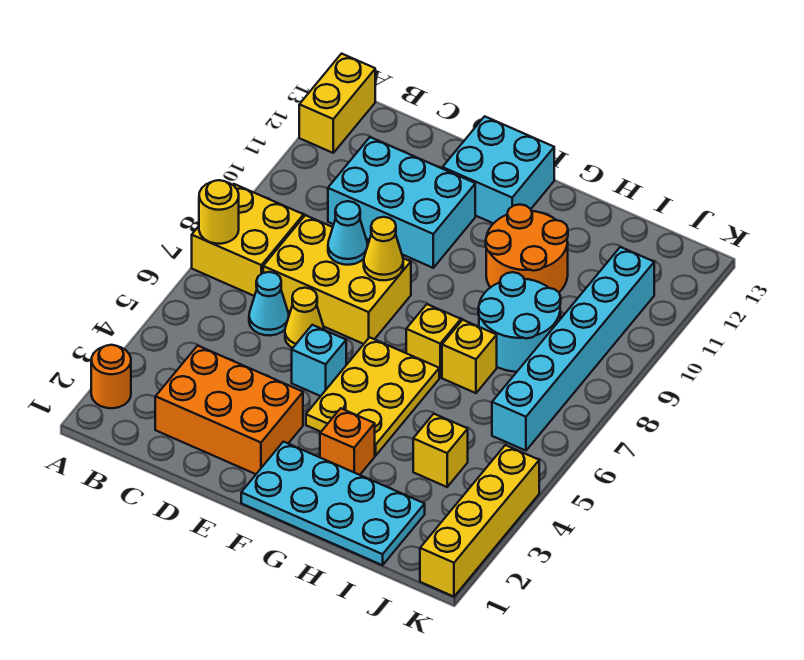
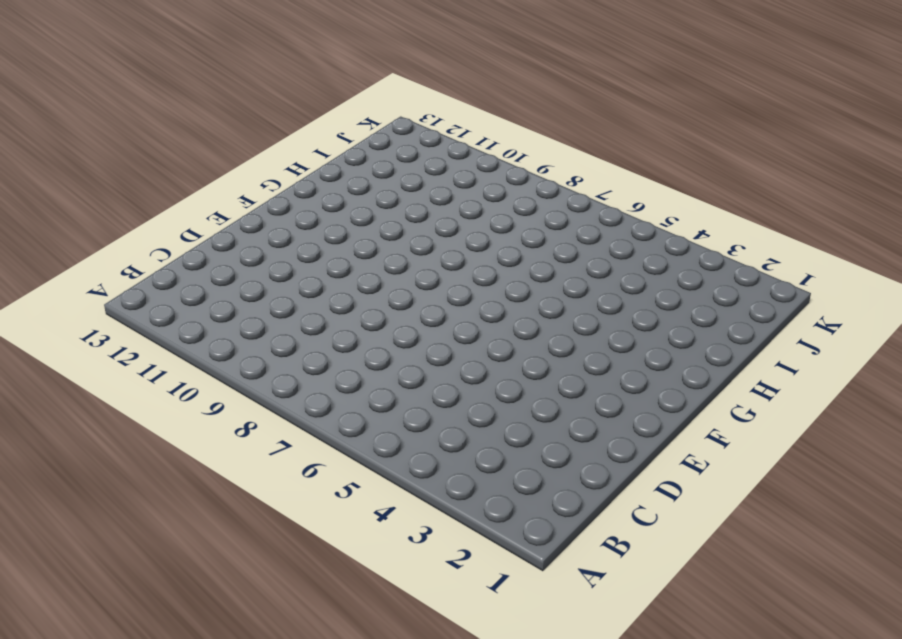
none -> orange round brick A2 level 1
none -> yellow brick A7:B8 level 1
none -> yellow brick A12:A13 level 1

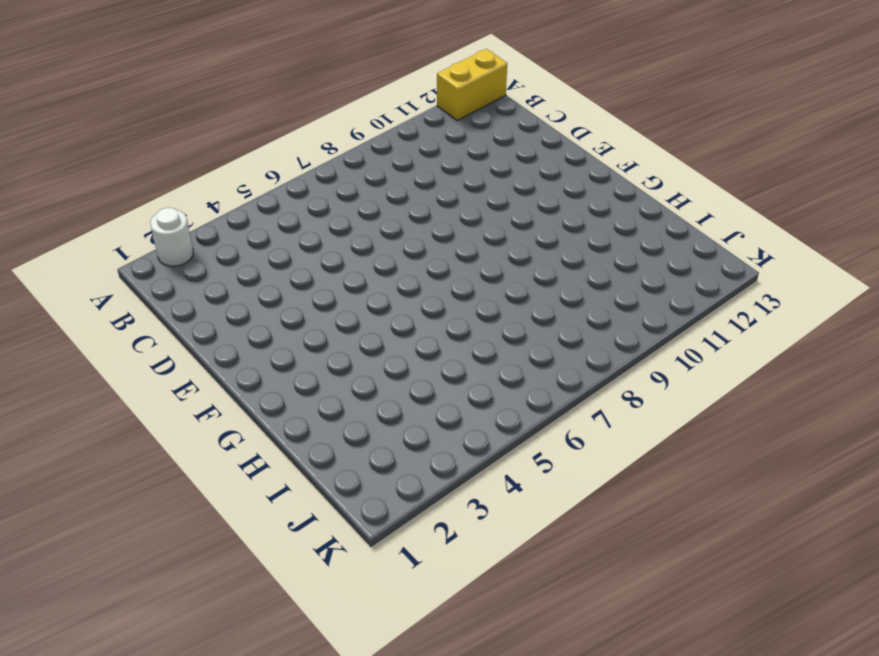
white round brick A2 level 1 -> orange round brick A2 level 1
none -> yellow brick A7:B8 level 1
none -> orange brick C2:E3 level 1
none -> cyan cone C6 level 1

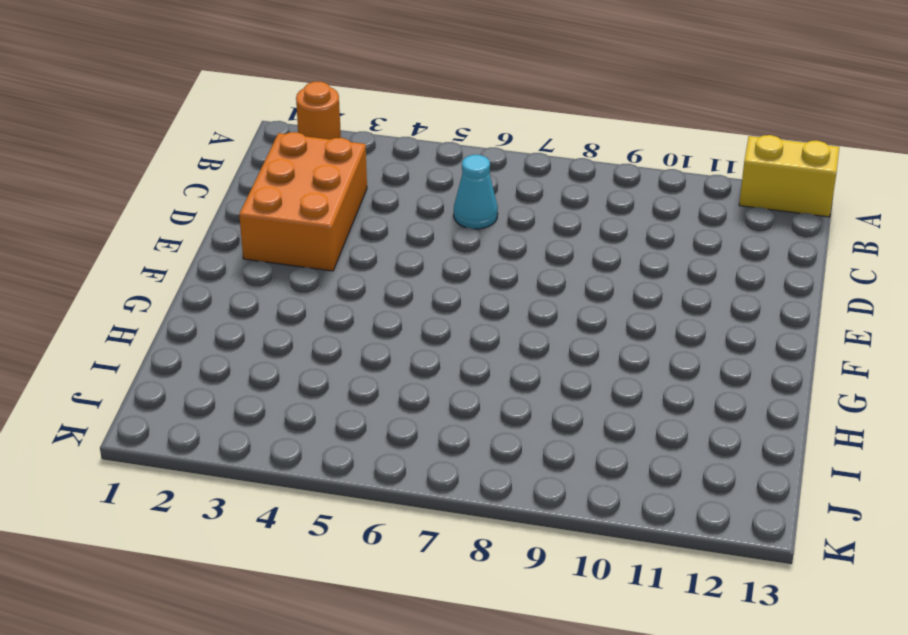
none -> yellow brick A7:B8 level 1
none -> yellow brick C7:E8 level 1
none -> cyan brick C10:E11 level 1

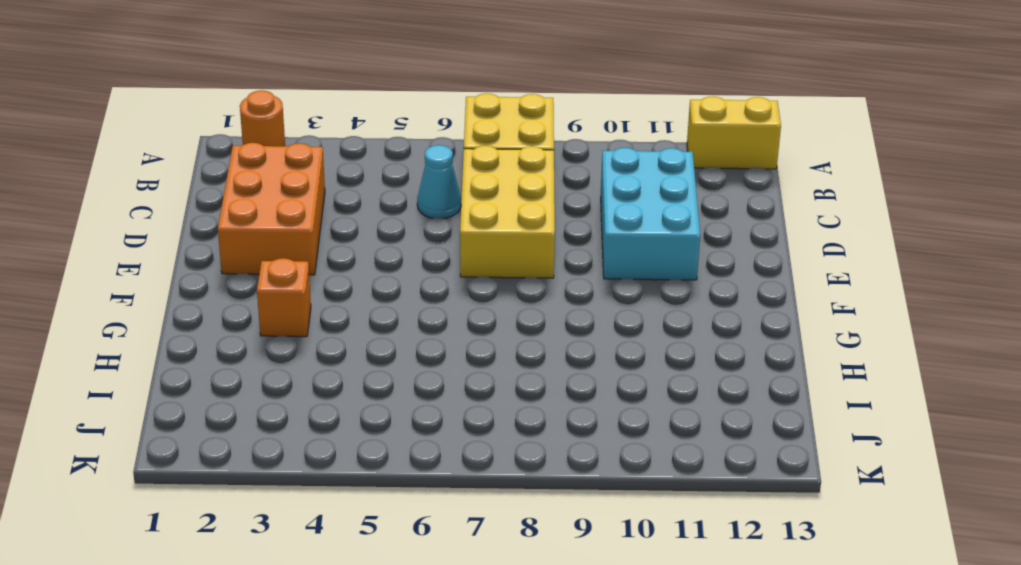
none -> yellow cone D6 level 1
none -> cyan brick E5 level 1
none -> cyan brick E12:F13 level 1

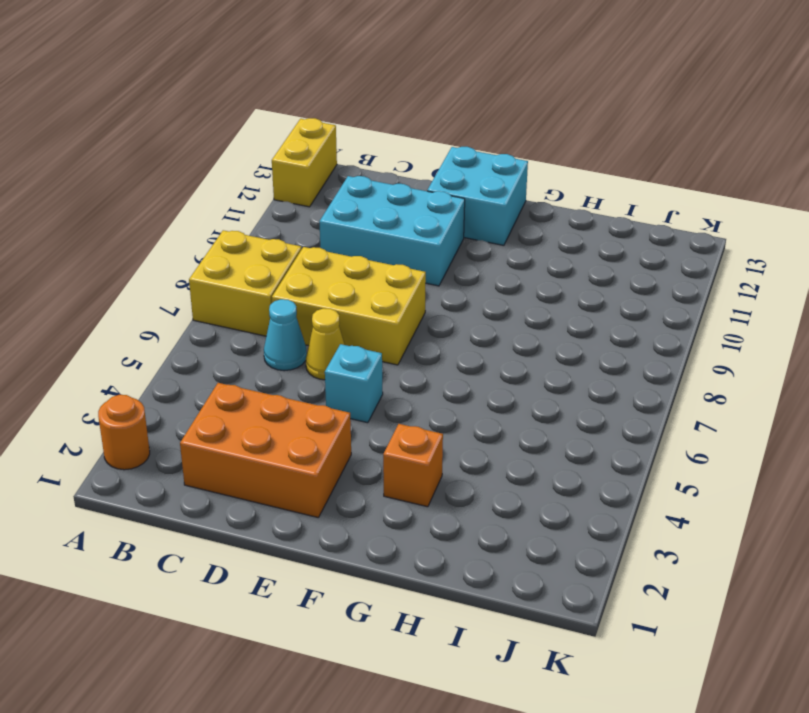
none -> cyan plate F1:I2 level 1
none -> yellow plate F4:G6 level 1
none -> yellow brick G7 level 1

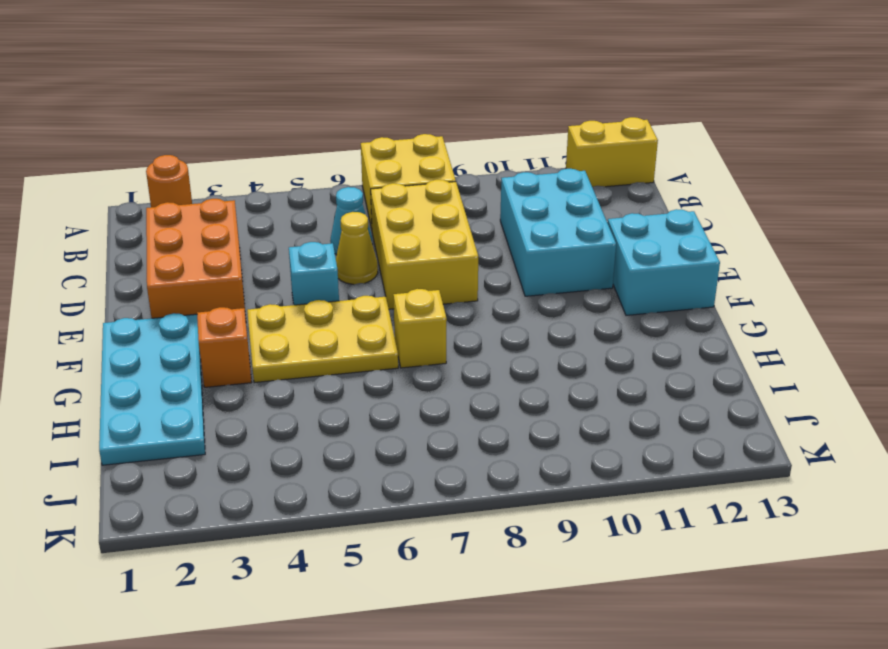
none -> orange round brick G10:H11 level 1
none -> yellow brick H7 level 1
none -> cyan round brick H8:I9 level 1

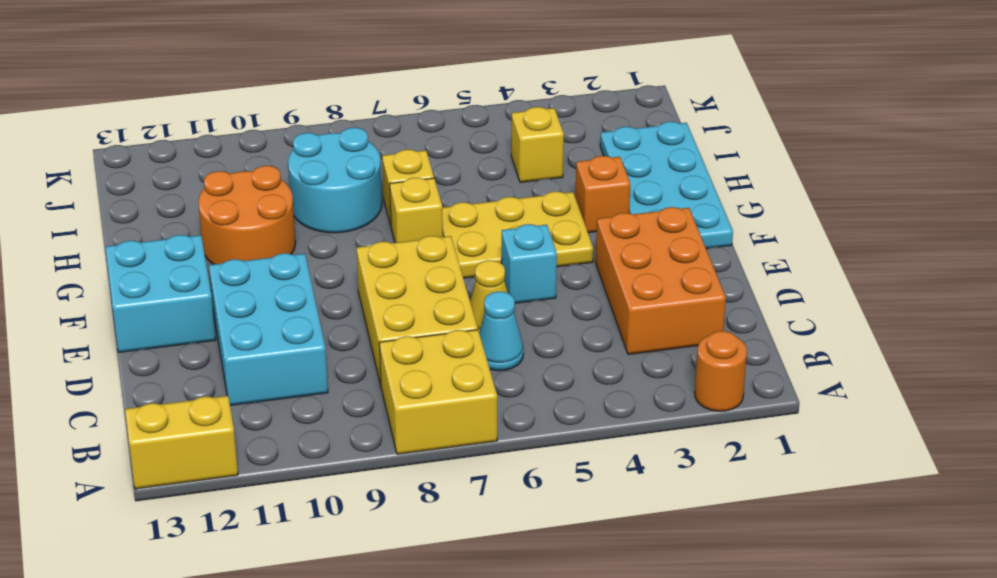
none -> cyan brick J6:J11 level 1
none -> yellow brick K1:K4 level 1
none -> yellow round brick A7 level 2

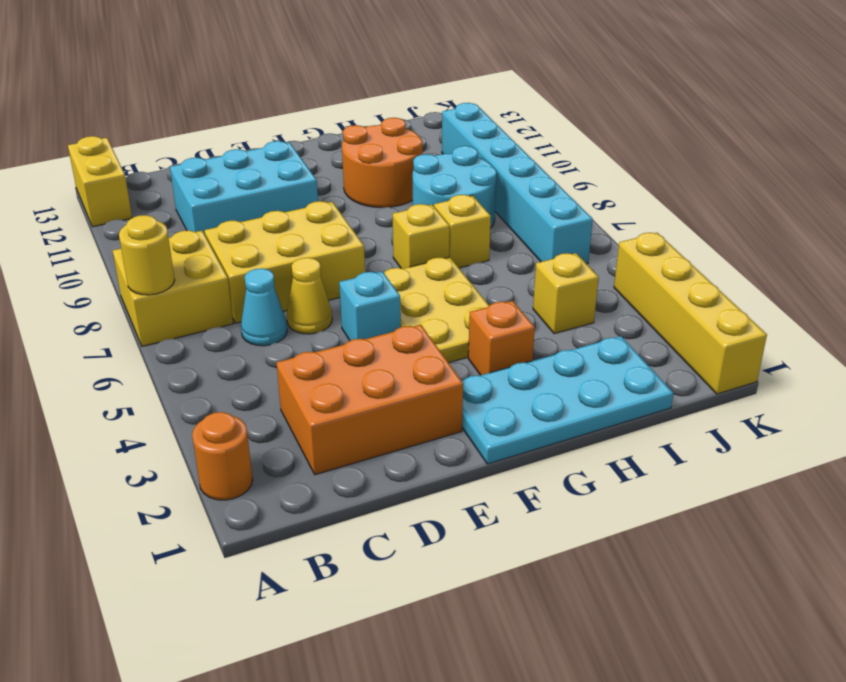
none -> cyan brick E12:F13 level 1
none -> cyan cone D8 level 2
none -> yellow cone E8 level 2

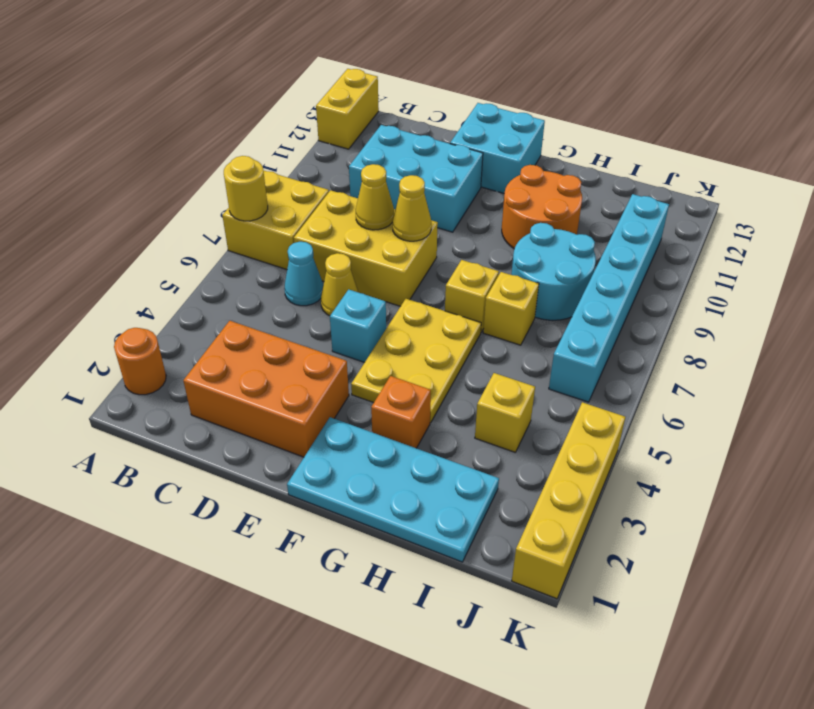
yellow cone D8 level 2 -> cyan cone D8 level 2

